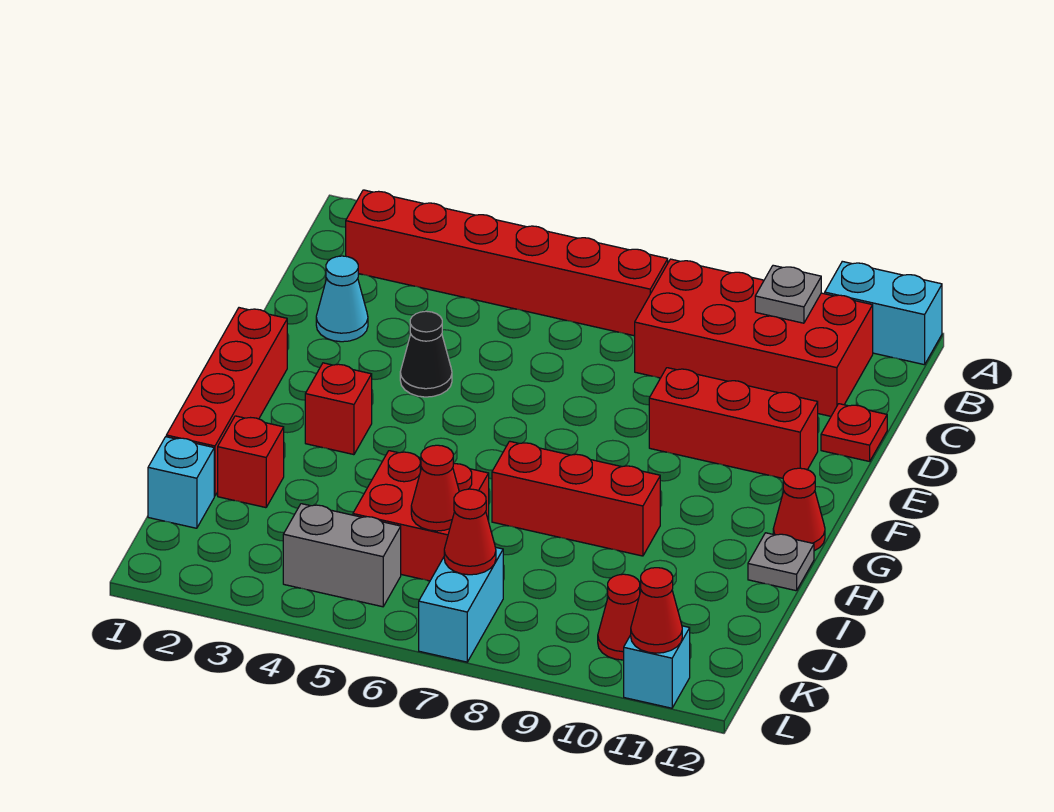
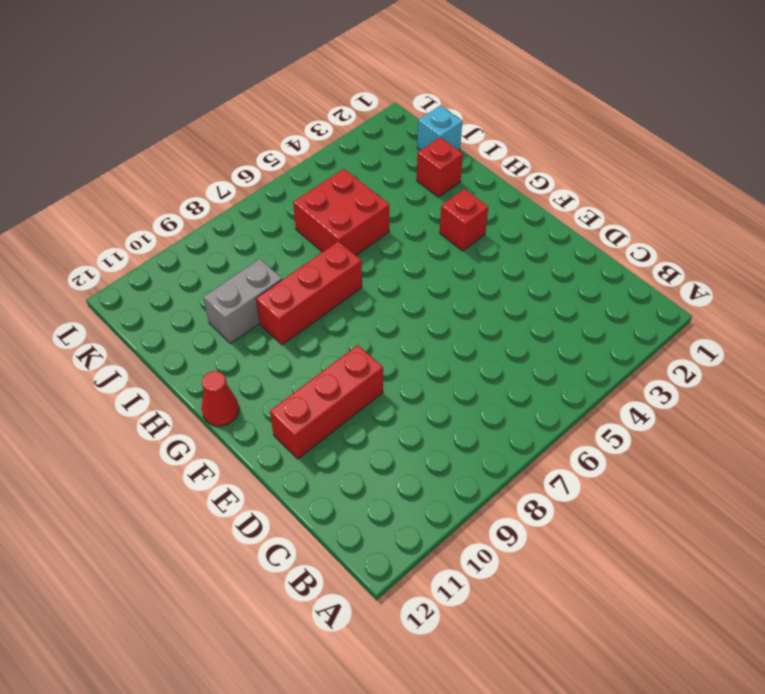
grey brick I9:I10 level 1 -> grey brick K4:K5 level 1
none -> cyan brick A11:A12 level 1
none -> red brick B2:B7 level 1
none -> red brick B8:C11 level 1

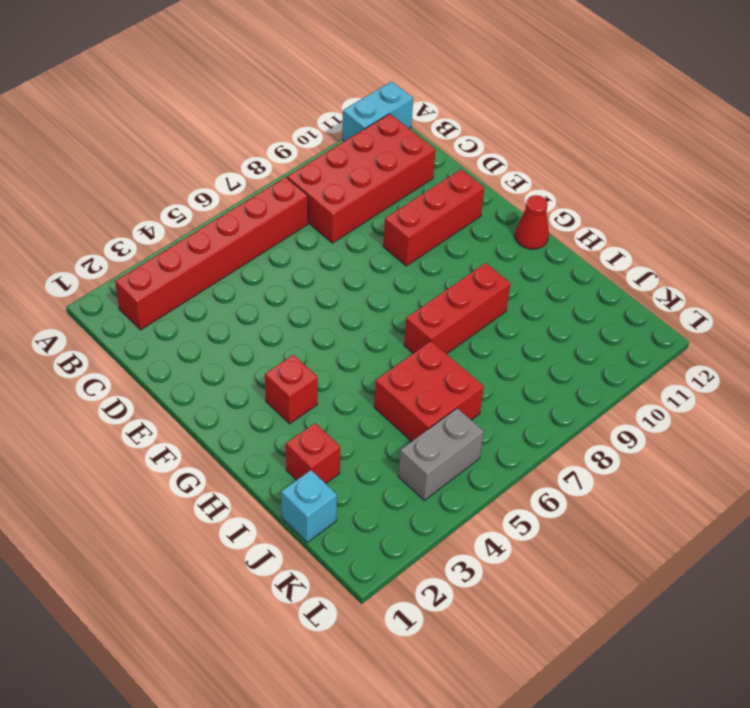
none -> cyan cone D2 level 1
none -> red plate D12 level 1
none -> black cone E4 level 1

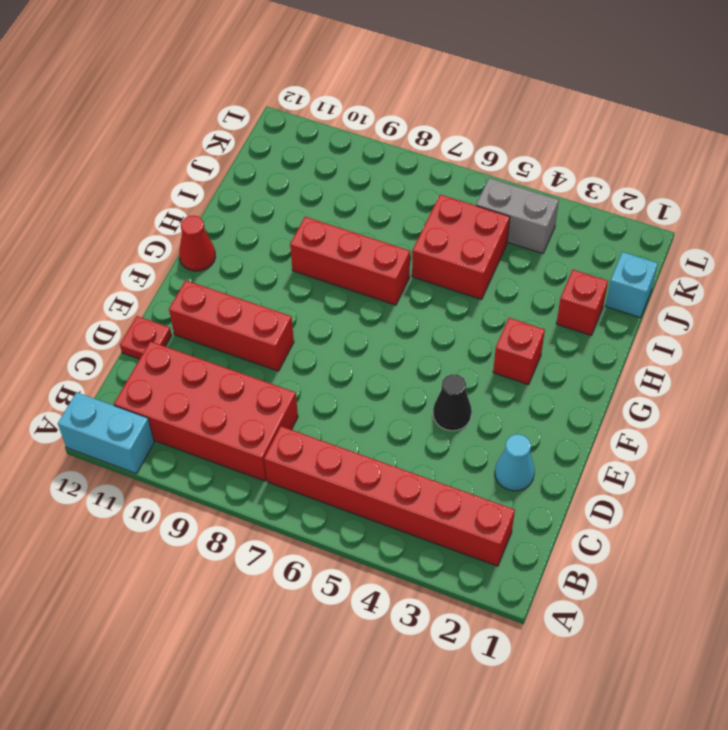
none -> red brick F1:I1 level 1
none -> grey plate H12 level 1
none -> cyan brick K7:L7 level 1

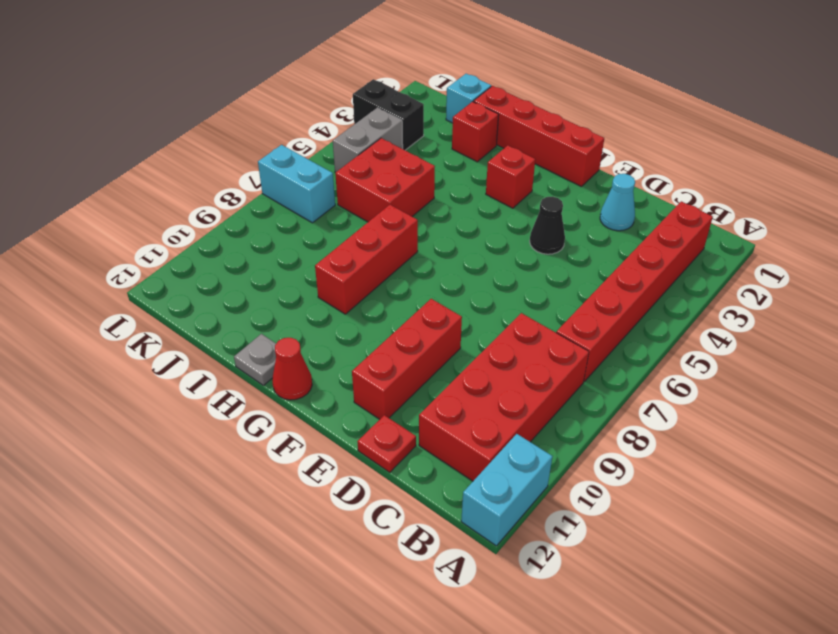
black brick K3:L3 level 1 -> none
none -> red cone K10 level 1
none -> cyan brick L11 level 1
none -> grey plate B10 level 2

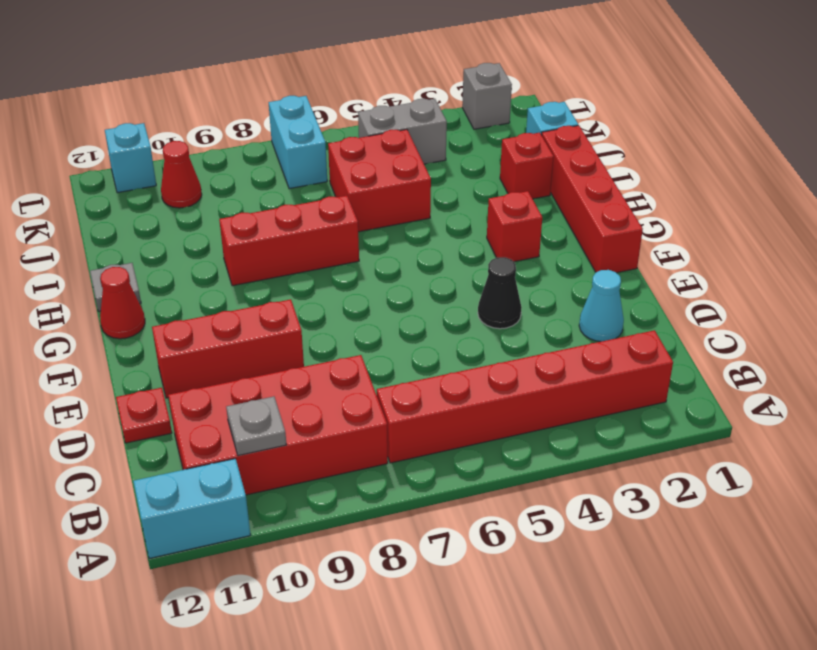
grey brick L2 level 1 -> none
none -> red cone J6 level 2
none -> red cone K7 level 2
none -> red cone L11 level 2

